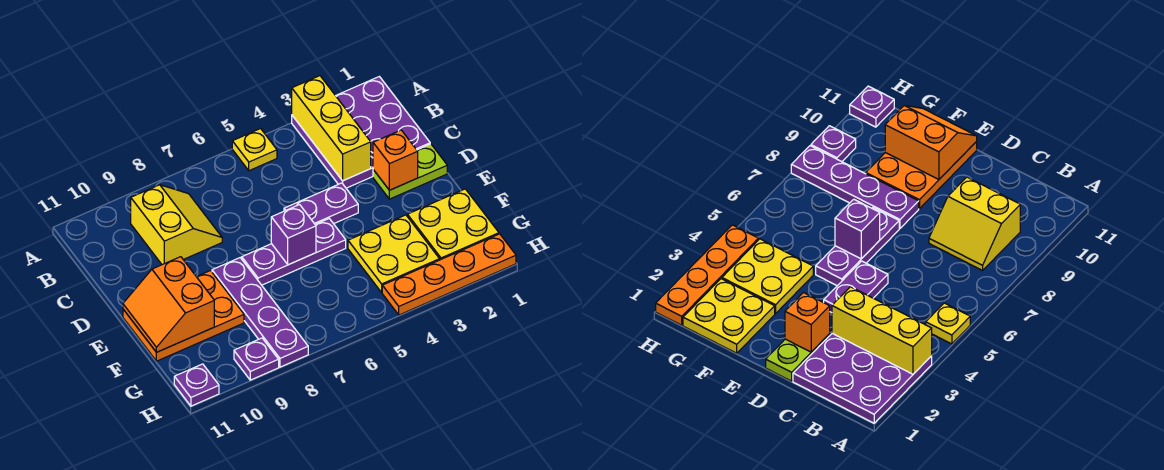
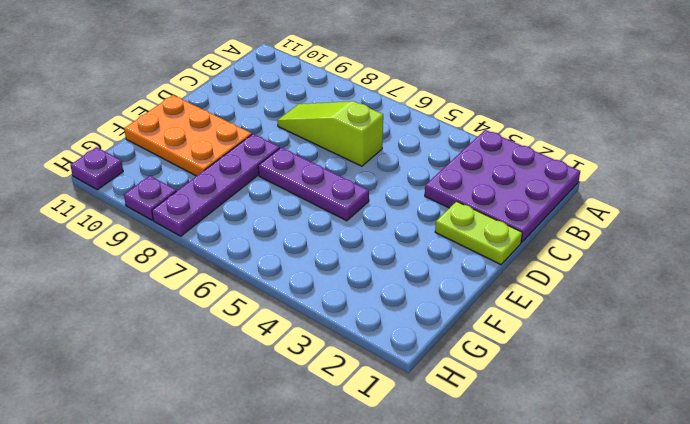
lime slope C6:C8 level 1 top 6 -> yellow slope B8:C9 level 1 top 9
none -> yellow plate A5 level 1
none -> purple plate D4:D5 level 1
none -> yellow plate F1:G2 level 1

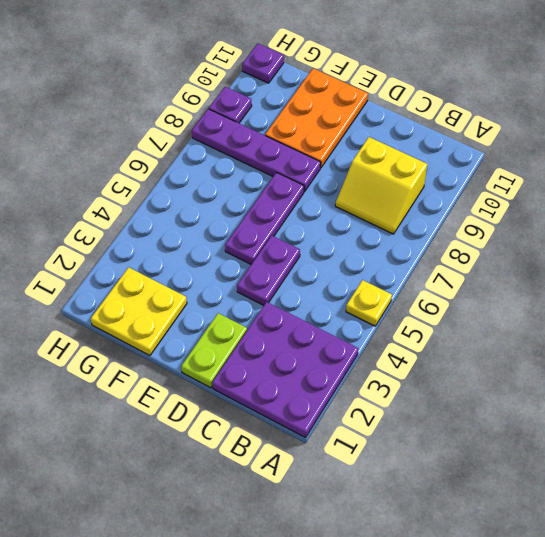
none -> yellow plate F3:G4 level 1
none -> orange plate H1:H4 level 1
none -> yellow brick A3:C3 level 2

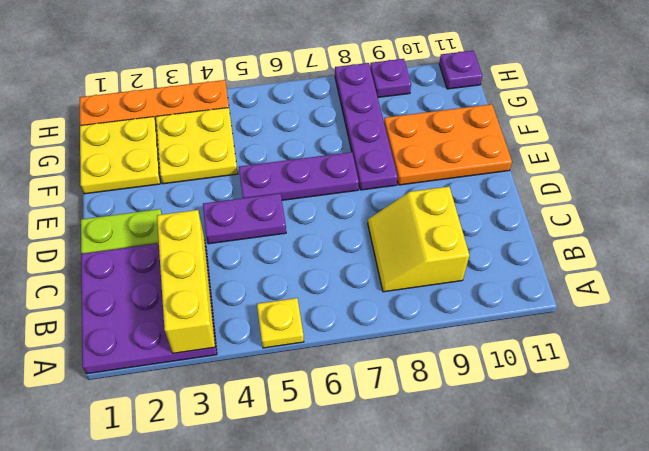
none -> orange brick D2 level 2
none -> purple brick E6 level 2
none -> orange slope E10:F11 level 2 top 10

